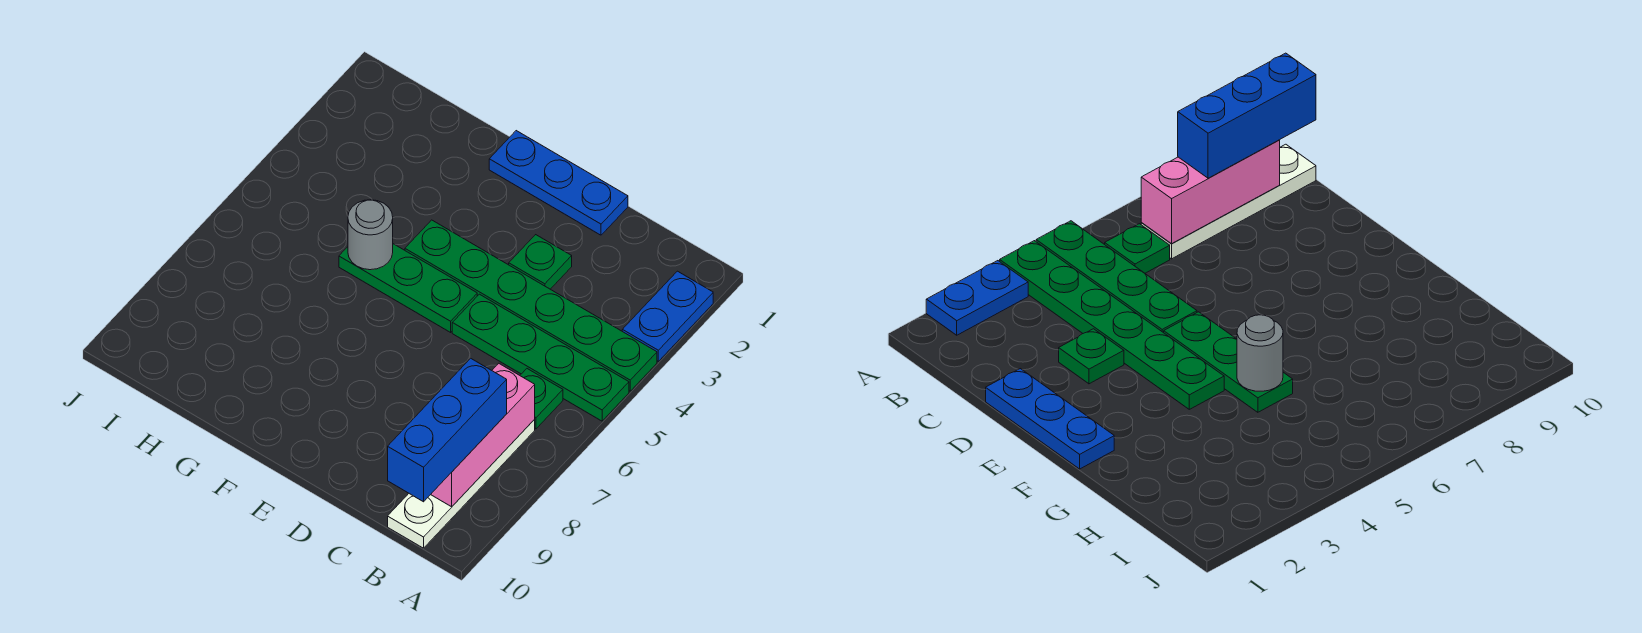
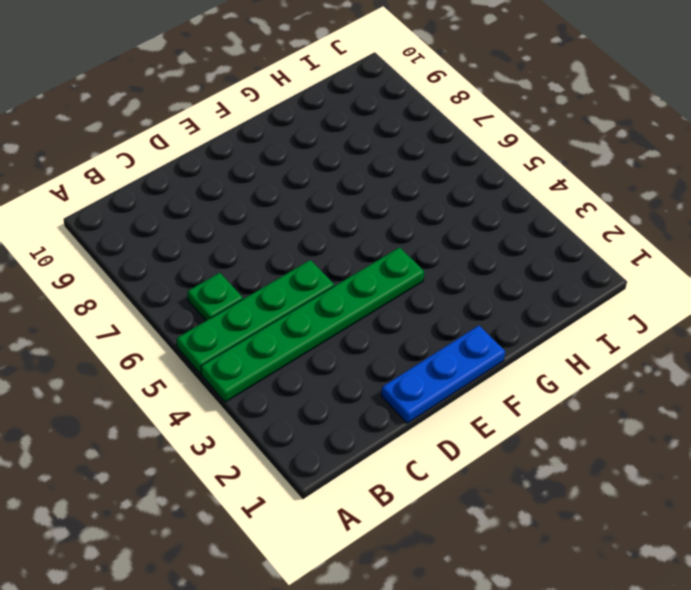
none -> blue plate A2:A3 level 1
none -> white plate B7:B10 level 1

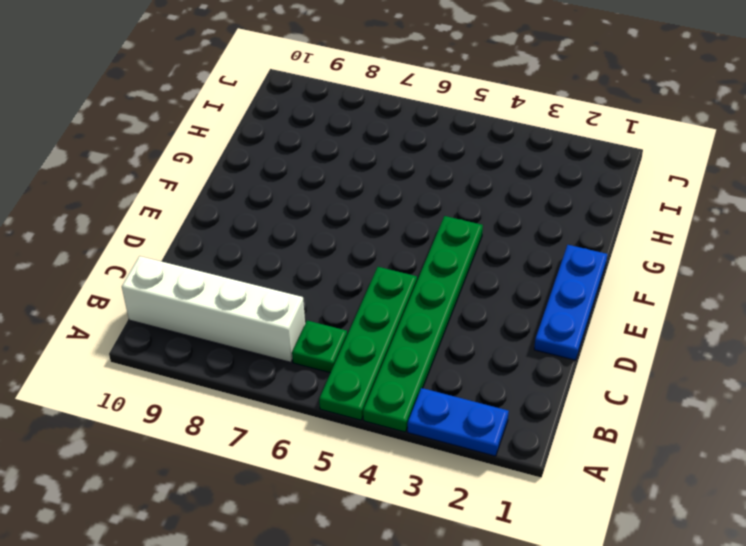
white brick B7:B10 level 1 -> white plate B7:B10 level 1
none -> green plate D3 level 1
none -> green plate E5:G5 level 1

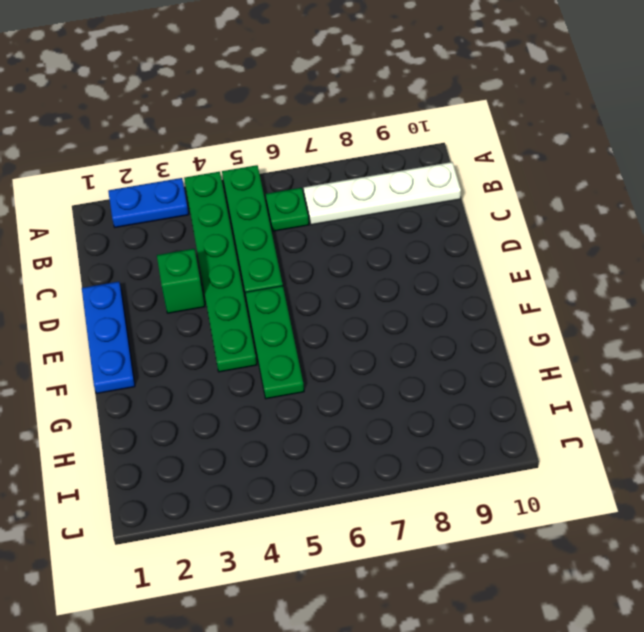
green brick D3 level 1 -> green plate D3 level 1
none -> pink brick B7:B9 level 2
none -> grey round brick G5 level 2

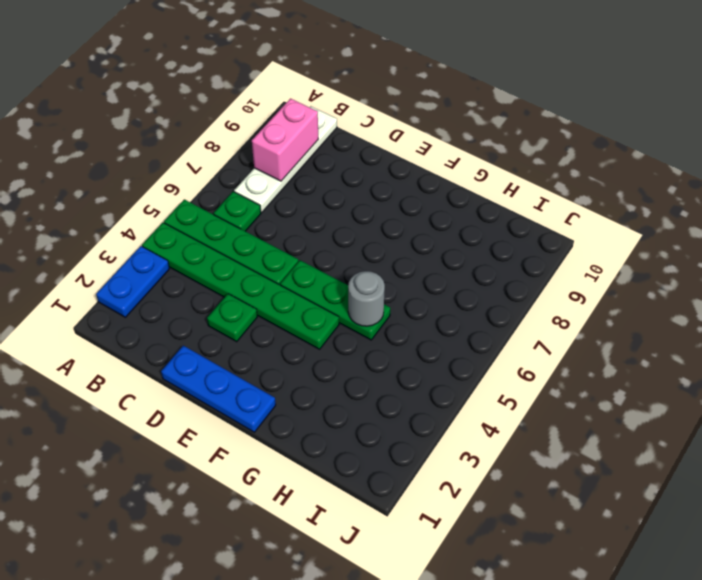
pink brick B8:B9 level 2 -> pink brick B7:B9 level 2
none -> blue brick B8:B10 level 3

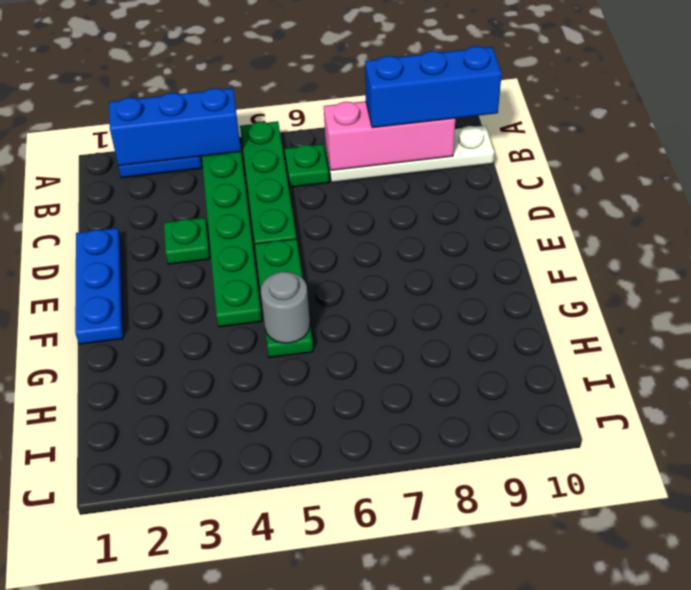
blue brick A2:A4 level 2 -> none

